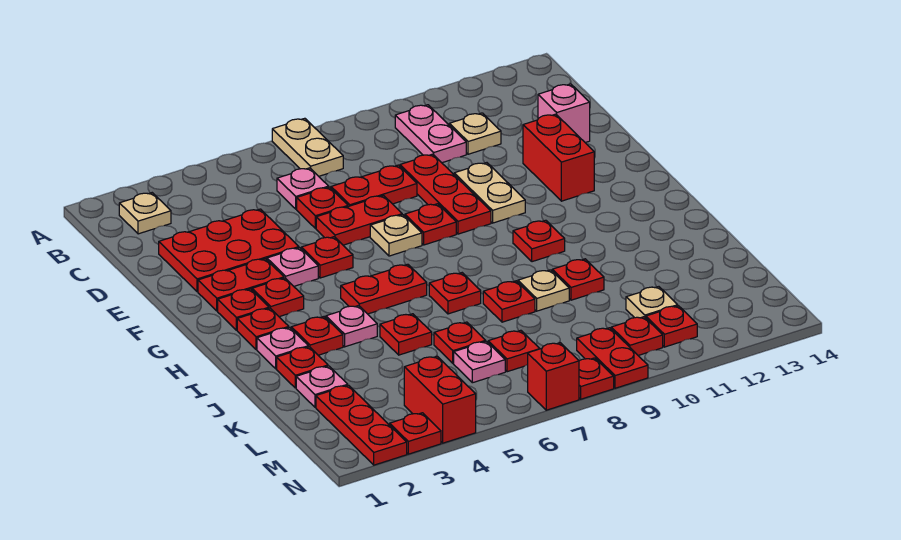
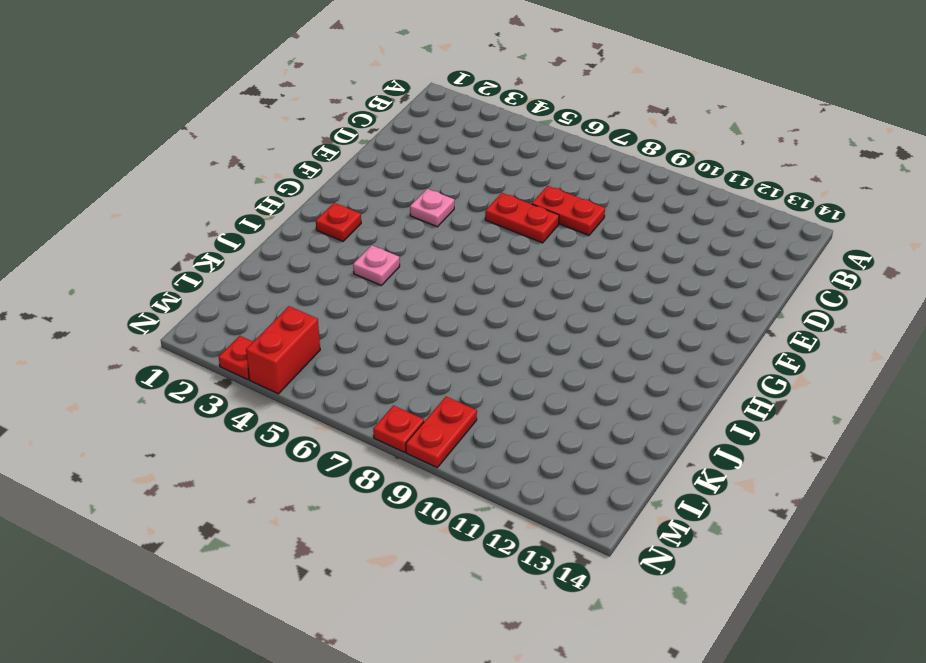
none -> tan plate A7:B7 level 1
none -> tan plate B2 level 1
none -> pink plate B10:C10 level 1
none -> pink plate C6 level 1

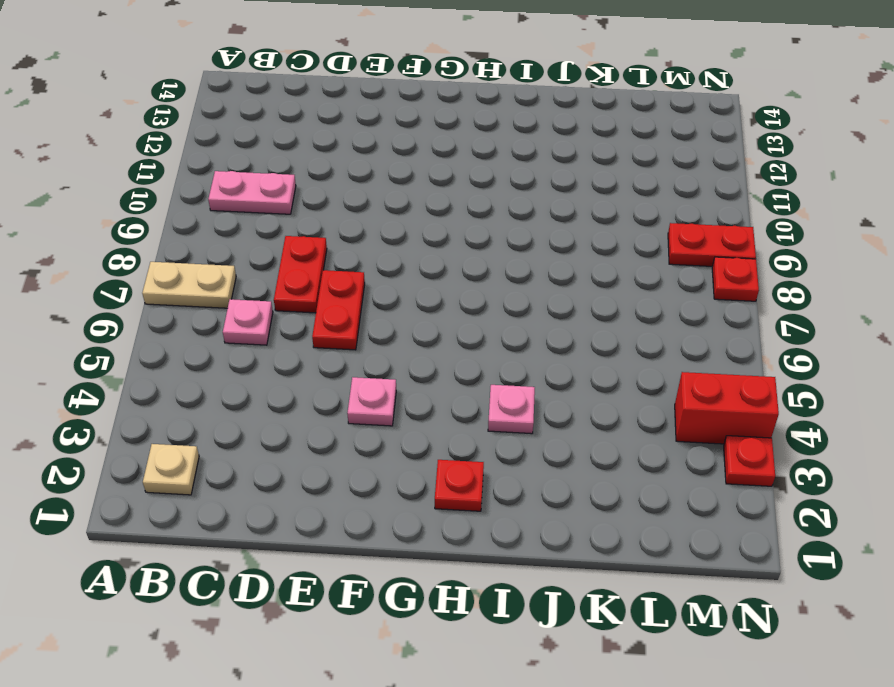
none -> tan plate C11 level 1
none -> red plate D2:E4 level 1
none -> red plate D6 level 1
none -> red plate D9:F9 level 1

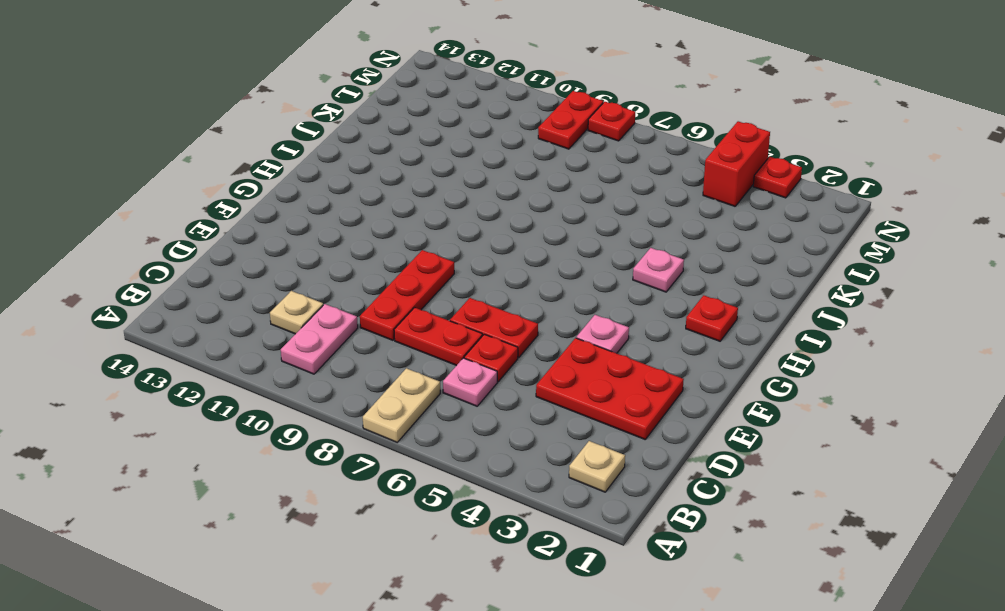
none -> pink brick D13 level 1
none -> tan plate E10:F10 level 1
none -> red brick E12:F12 level 1
none -> red plate F2:F3 level 1

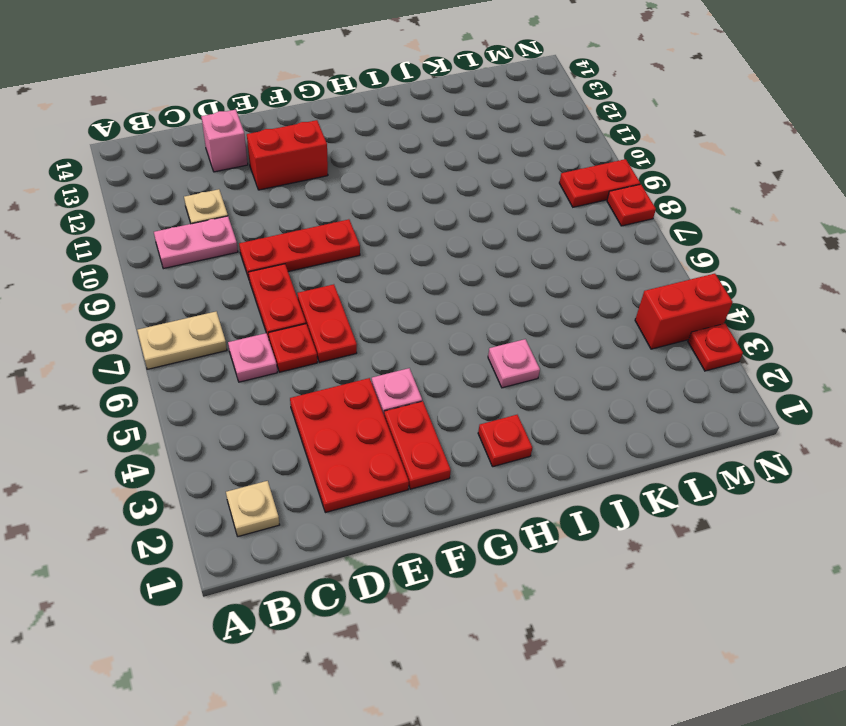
none -> tan plate E10:F10 level 1
none -> red plate F5 level 1
none -> tan plate F7 level 1
none -> red plate F8 level 1

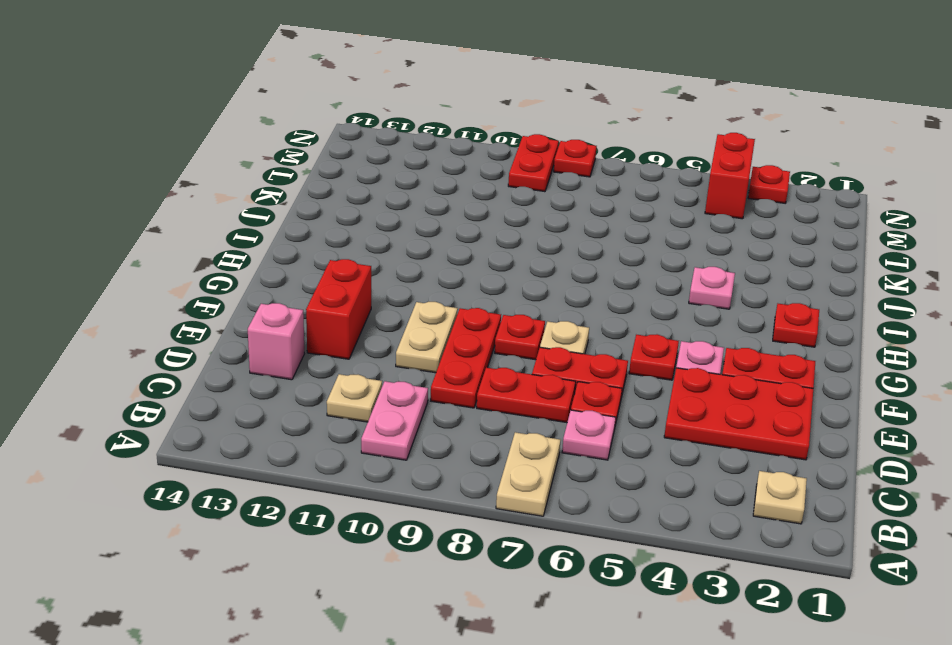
none -> red plate G2 level 1
none -> red plate G3 level 1
none -> red plate H5:H6 level 1
none -> red plate H10 level 1

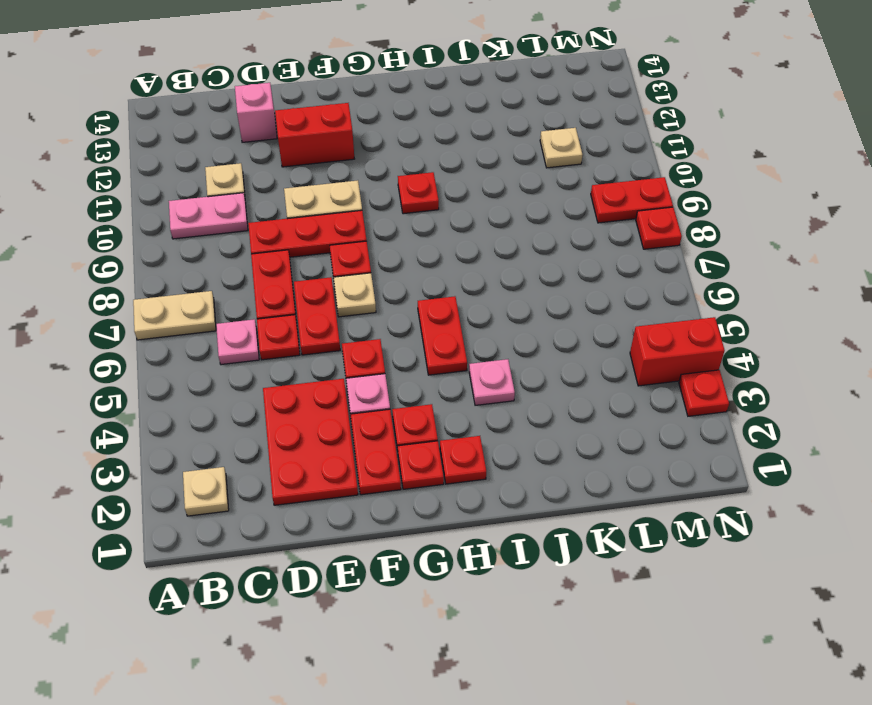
none -> pink plate I2 level 1
none -> red plate I3 level 1
none -> red plate I7 level 1
none -> red plate J2 level 1

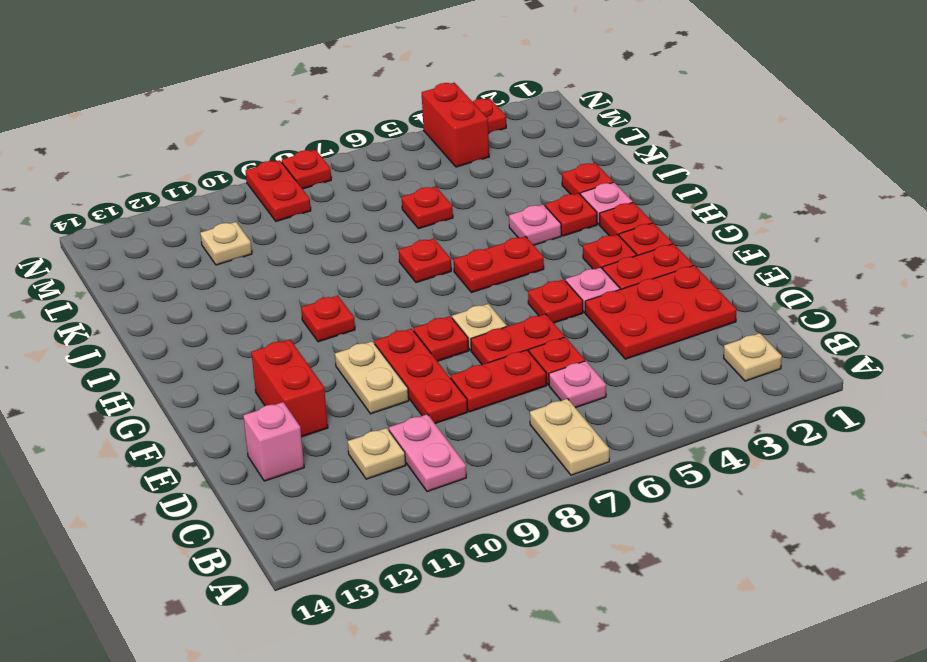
none -> red plate J5 level 1
none -> red plate J8 level 1
none -> tan plate J9 level 1
none -> red plate J10 level 1

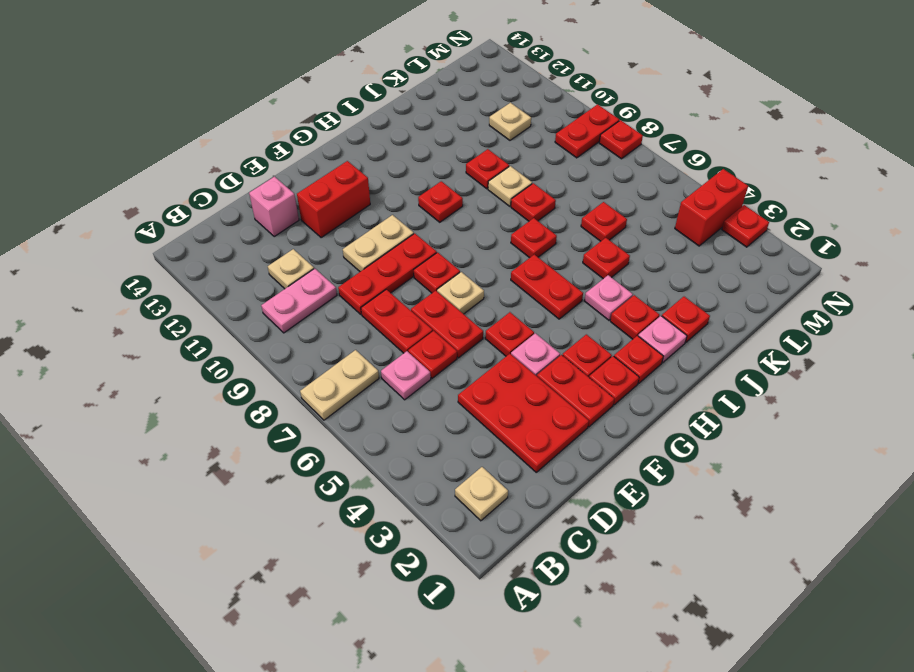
none -> pink plate K2 level 1
none -> red plate L2:N2 level 1
none -> pink plate L6 level 1
none -> red plate L7 level 1

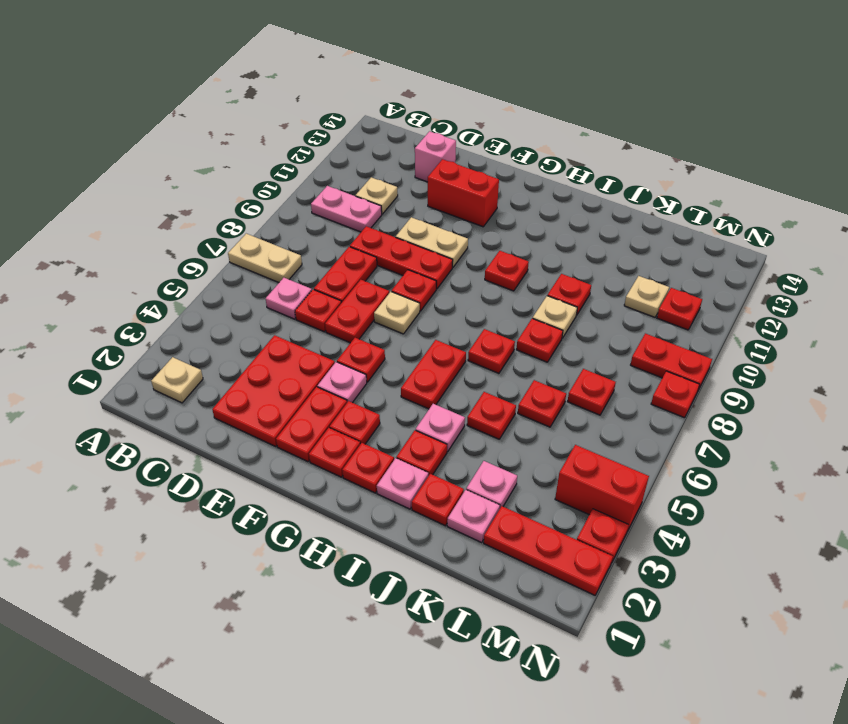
pink plate K3 level 1 -> pink plate L6 level 1
none -> red plate M10 level 1
none -> red brick N7 level 1

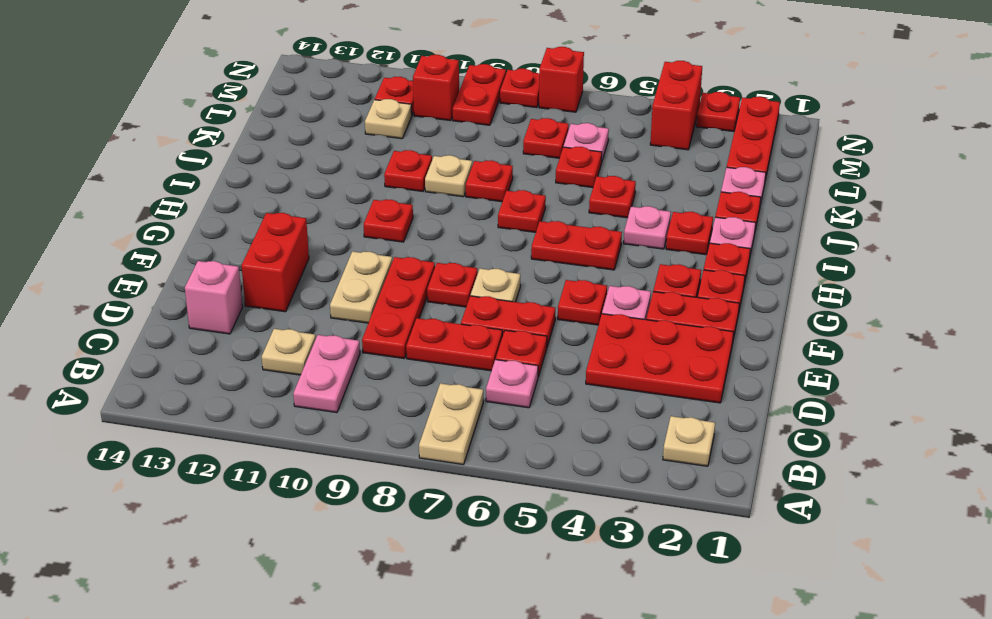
red brick M10 level 1 -> red plate M10 level 1

